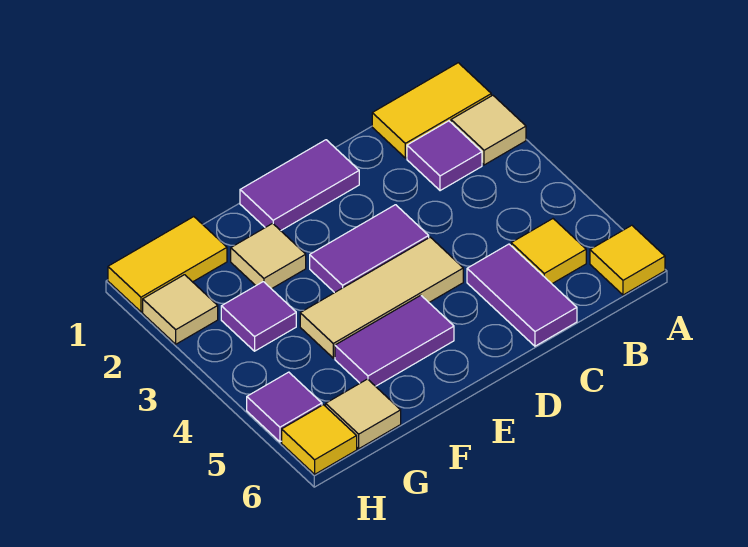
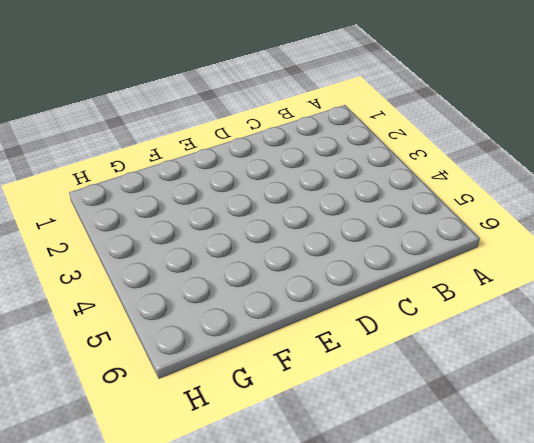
none -> yellow tile A1:B1 level 1
none -> tan tile A2 level 1
none -> yellow tile A6 level 1

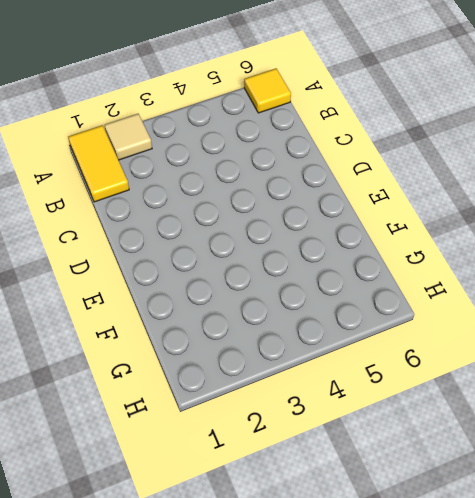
none -> purple tile B2 level 1
none -> yellow tile B5 level 1
none -> purple tile C5:C6 level 1

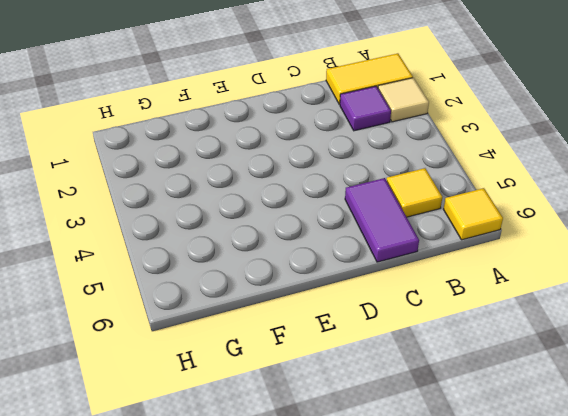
none -> purple tile D1:E1 level 1
none -> purple tile D3:E3 level 1
none -> tan tile D4:F4 level 1

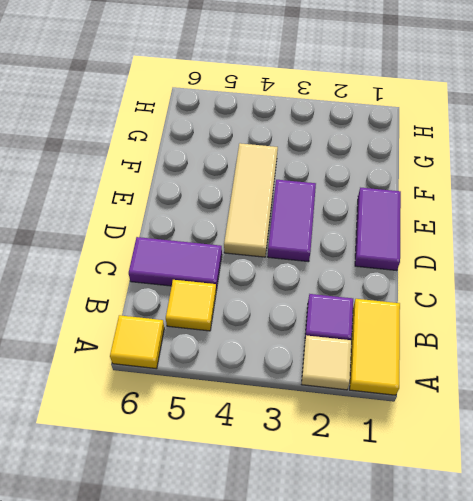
none -> purple tile E5:F5 level 1
none -> tan tile F2 level 1
none -> yellow tile G1:H1 level 1

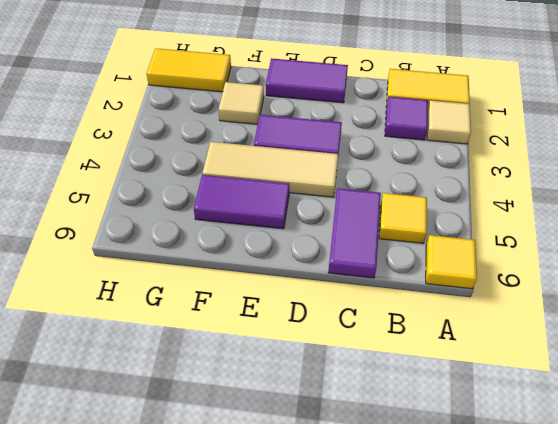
none -> purple tile G3 level 1
none -> tan tile G6 level 1
none -> tan tile H2 level 1

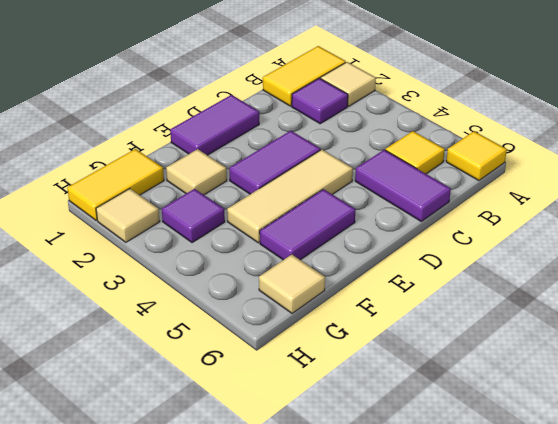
none -> purple tile H5 level 1
none -> yellow tile H6 level 1

